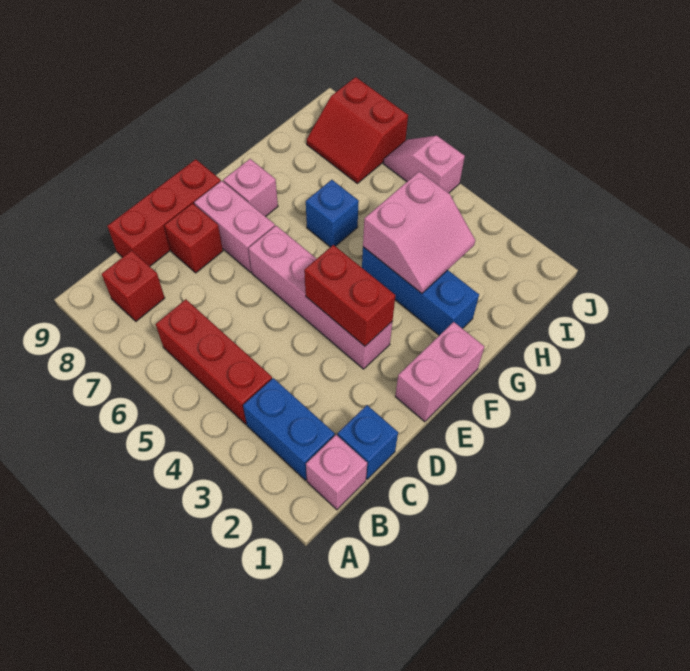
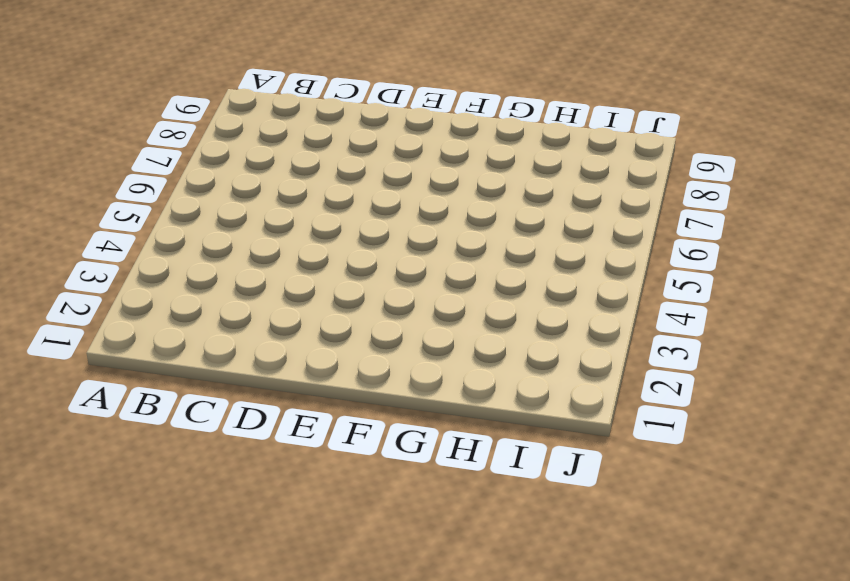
none -> pink brick B1 level 1
none -> blue brick B2:B3 level 1
none -> red brick B4:B6 level 1

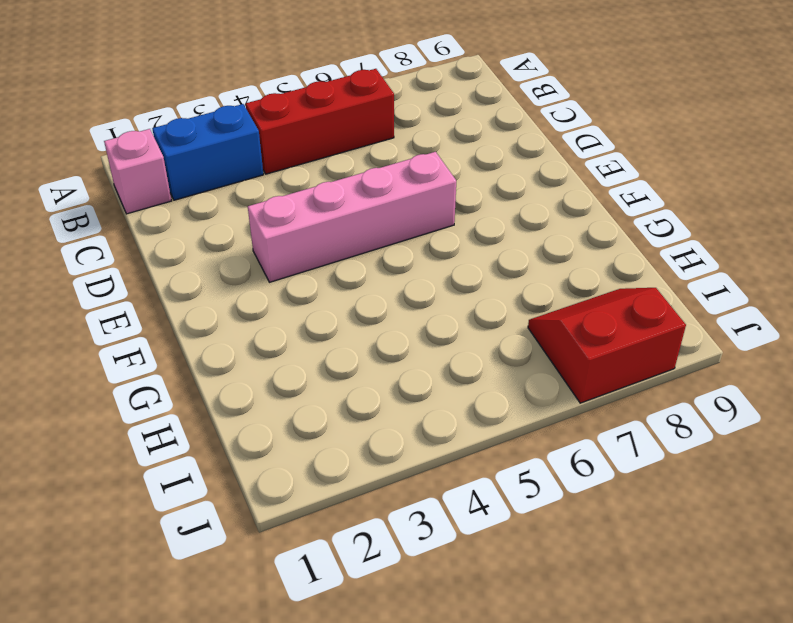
none -> red brick B8 level 1
none -> blue brick C1 level 1
none -> red brick C9:E9 level 1

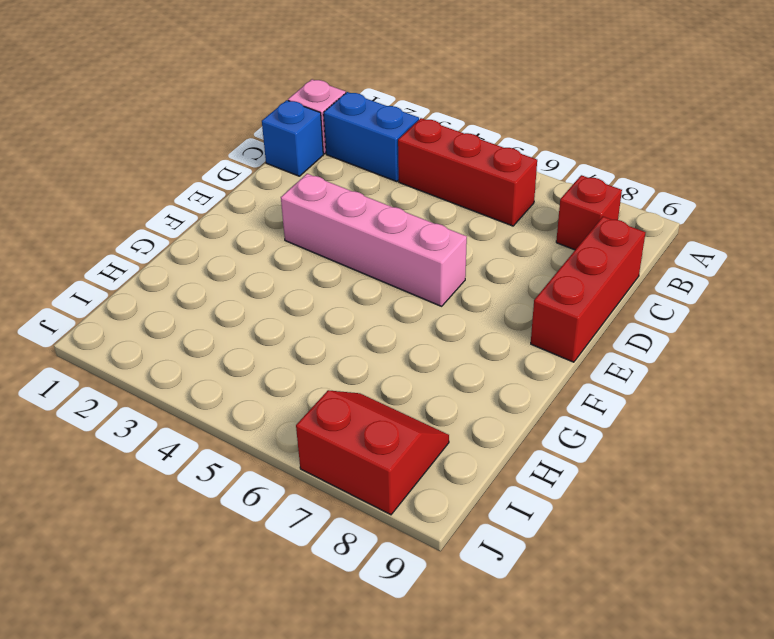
none -> red brick D8 level 1
none -> pink brick E1:F1 level 1
none -> pink brick E7:E8 level 1

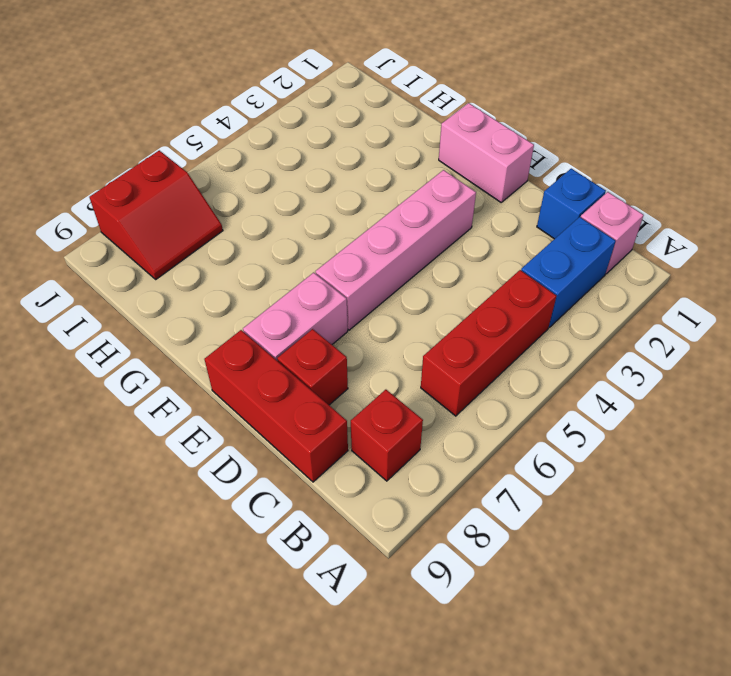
none -> pink brick F8 level 1
none -> blue brick G2:G4 level 1
none -> blue brick G6 level 1

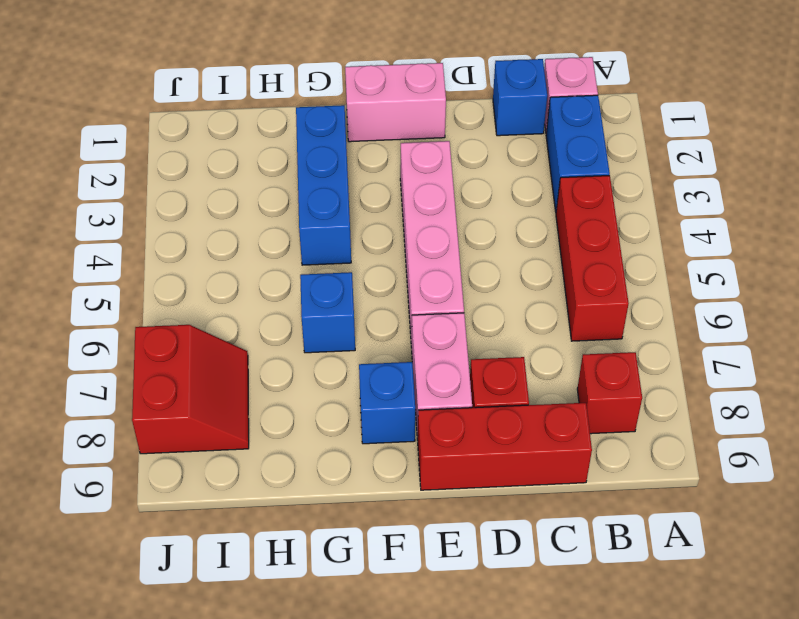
blue brick F8 level 1 -> pink brick F8 level 1
none -> pink slope J5:J6 level 1 top 5
none -> red brick E3:E4 level 2
none -> pink slope G3:H4 level 2 top 4

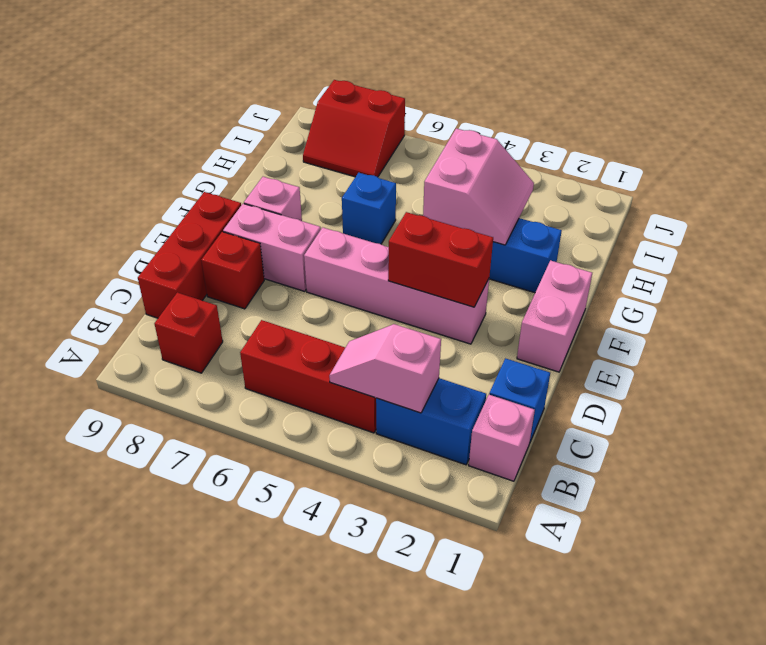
pink slope B3:B4 level 2 top 3 -> pink slope J5:J6 level 1 top 5

